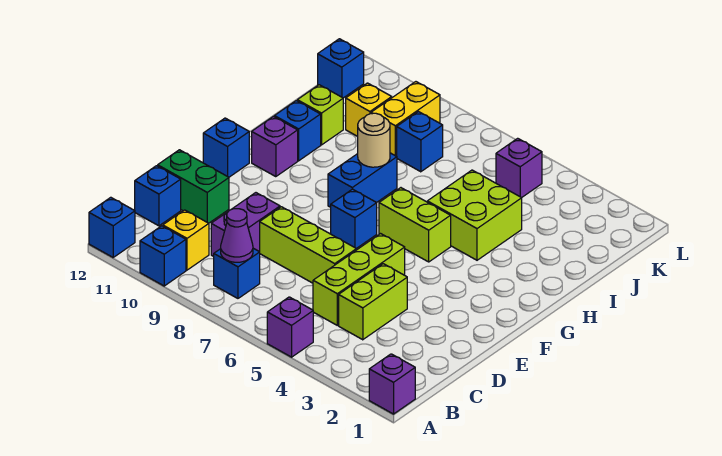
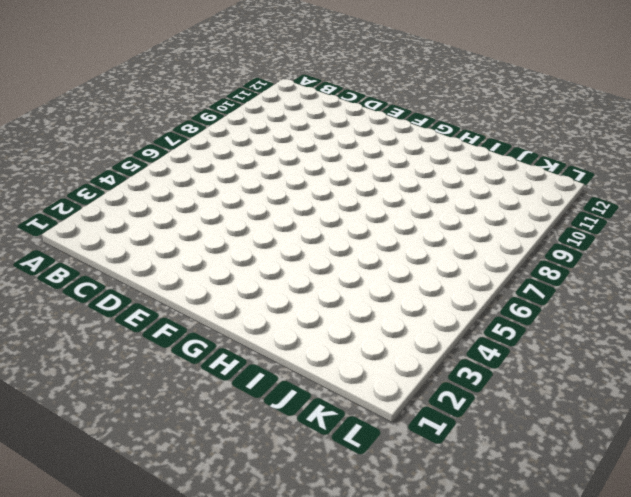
none -> purple brick A1 level 1
none -> purple brick A5 level 1
none -> blue brick A10 level 1

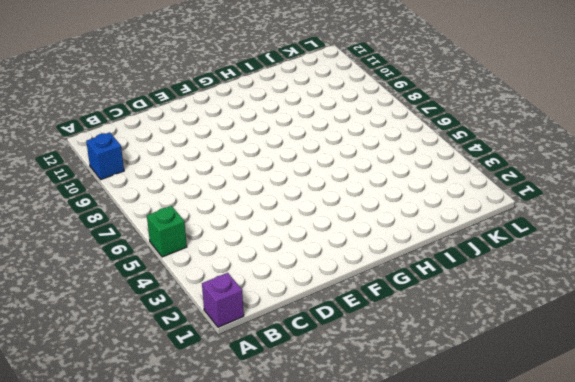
green brick A5 level 1 -> purple brick A5 level 1
none -> blue brick A12 level 1
none -> blue brick B8 level 1
none -> yellow brick B10 level 1

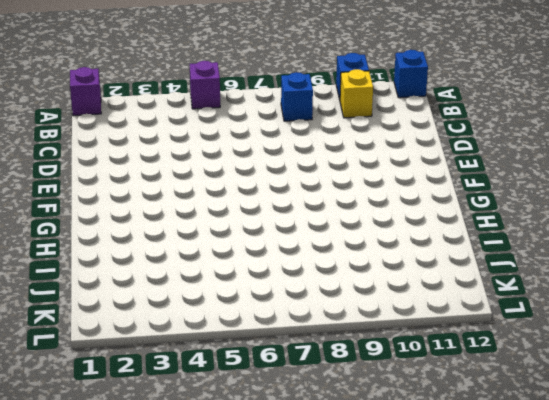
none -> lime brick C4:D4 level 1
none -> lime brick C5:E5 level 1
none -> purple brick C9:D9 level 1

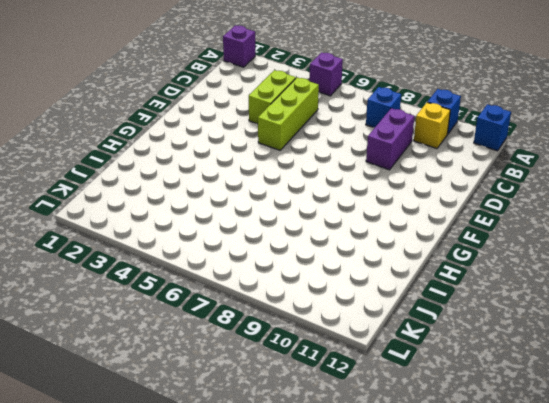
none -> blue brick C12 level 1
none -> lime brick D6:D8 level 1
none -> green brick D11:D12 level 1

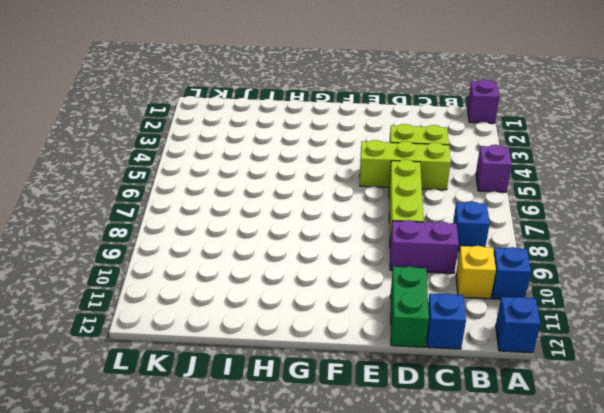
none -> blue brick F7 level 1
none -> blue brick F12 level 1
none -> lime brick G5:G6 level 1

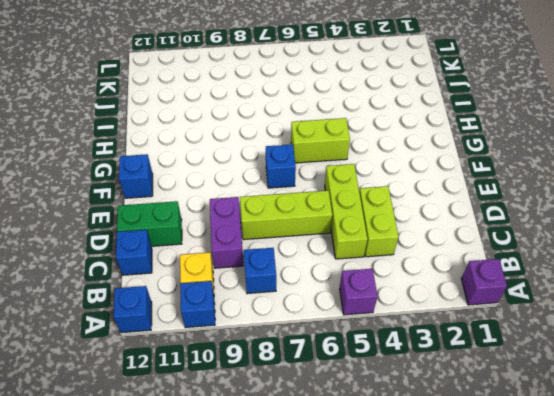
none -> blue brick G8:H8 level 1
none -> purple brick G11 level 1
none -> lime brick H4:I5 level 1

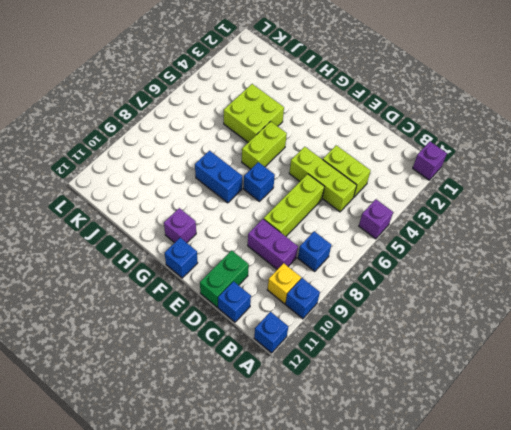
none -> blue brick H11 level 1
none -> lime brick I11 level 1
none -> blue brick J8 level 1

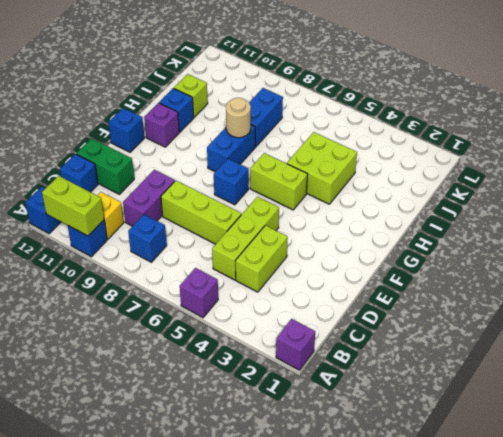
lime brick A10:A11 level 2 -> none
blue brick I8:J8 level 1 -> blue brick J8 level 1
none -> yellow brick J9:K9 level 1
none -> yellow brick J10 level 1
none -> purple brick K5 level 1

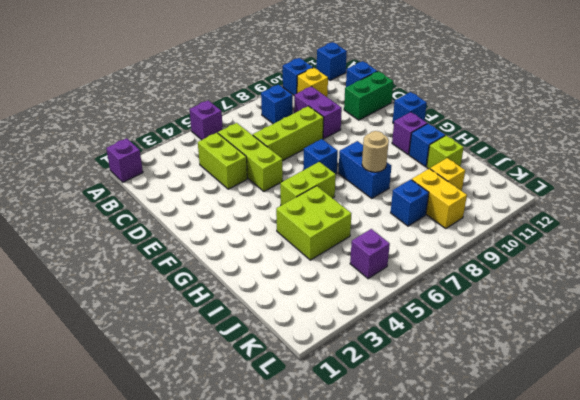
none -> blue brick K12 level 1
none -> purple cone B8 level 2

